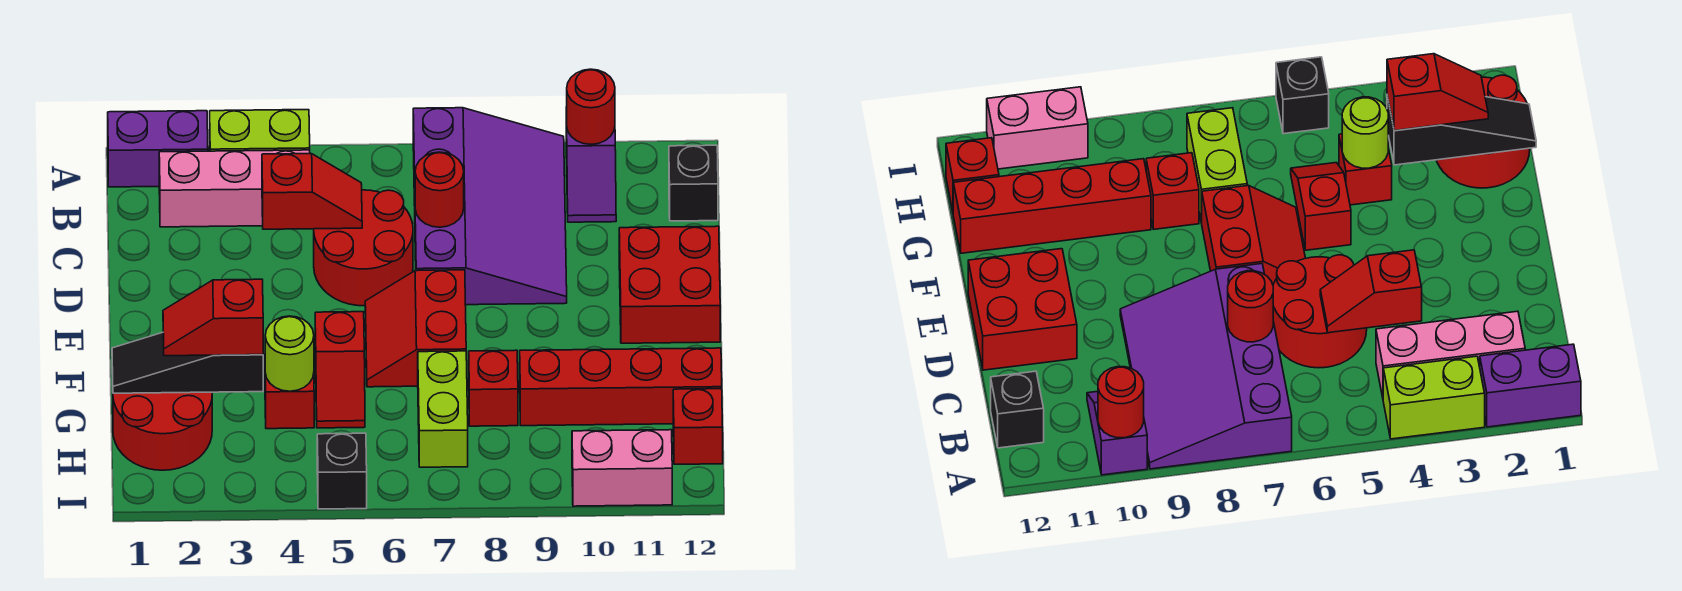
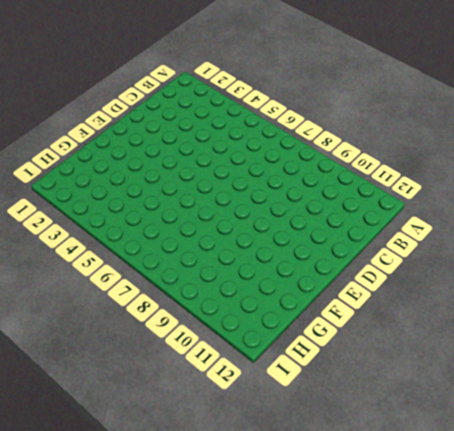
none -> purple brick A1:A2 level 1
none -> lime brick A3:A4 level 1
none -> purple slope A7:D9 level 1 top 7

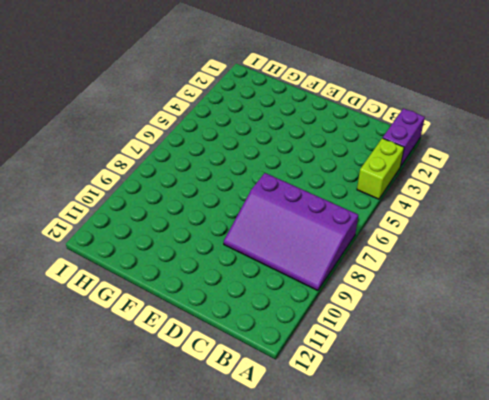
none -> purple slope A10:B10 level 1 top A
none -> pink brick B2:B4 level 1
none -> black brick B12 level 1

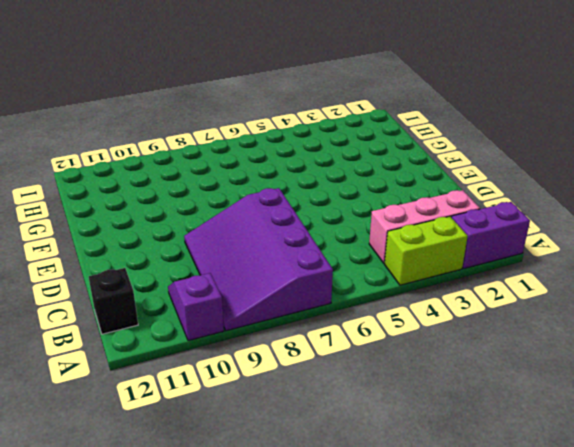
none -> red round brick C5:D6 level 1
none -> red brick D11:E12 level 1
none -> red slope E6:F7 level 1 top 7

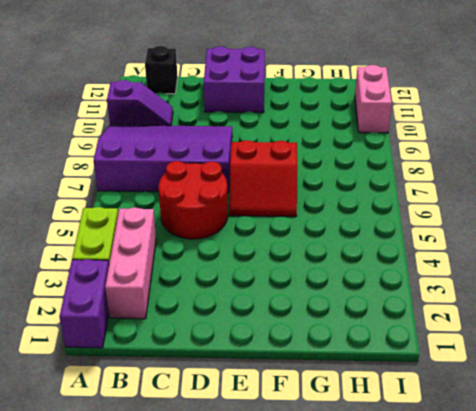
purple brick D11:E12 level 1 -> red brick D11:E12 level 1
none -> red slope F5:G5 level 1 top F
none -> red round brick G1:H2 level 1
none -> red brick G4 level 1

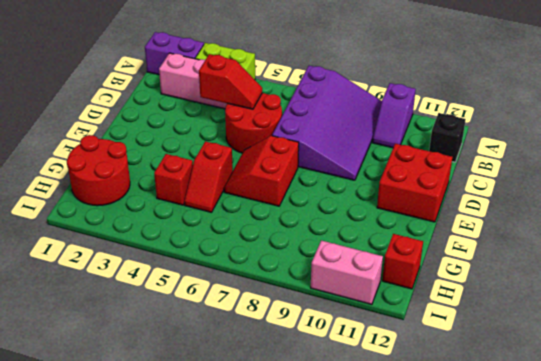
none -> lime brick G7:H7 level 1
none -> red brick G8 level 1
none -> red brick G9:G12 level 1

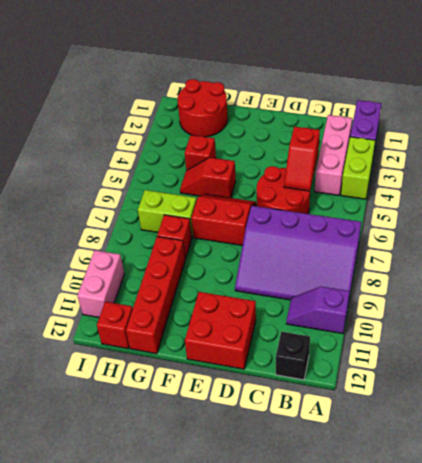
none -> black brick I5 level 1
none -> red round brick A10 level 2
none -> red round brick C7 level 2

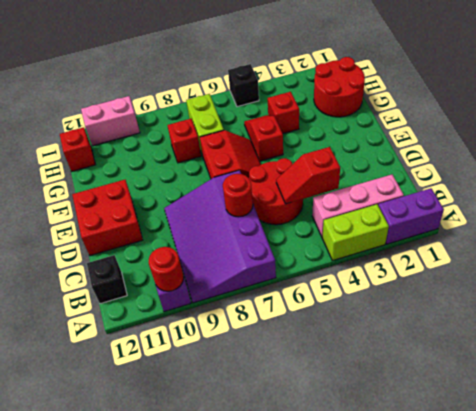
none -> red brick G9:G12 level 1
none -> black slope G1:G3 level 2 top 3
none -> lime round brick G4 level 2

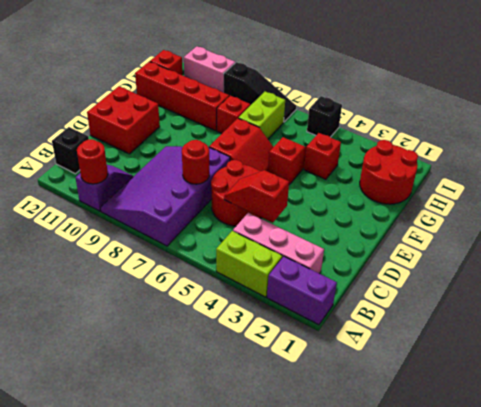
black slope I7:I9 level 1 top 9 -> black slope G1:G3 level 2 top 3
none -> lime round brick G4 level 2
none -> red slope G2:G3 level 3 top 3

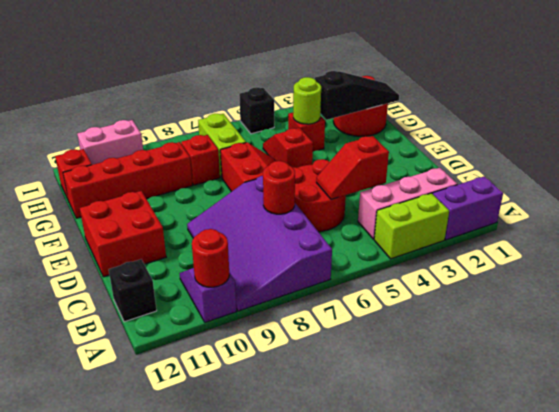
none -> red slope G2:G3 level 3 top 3

